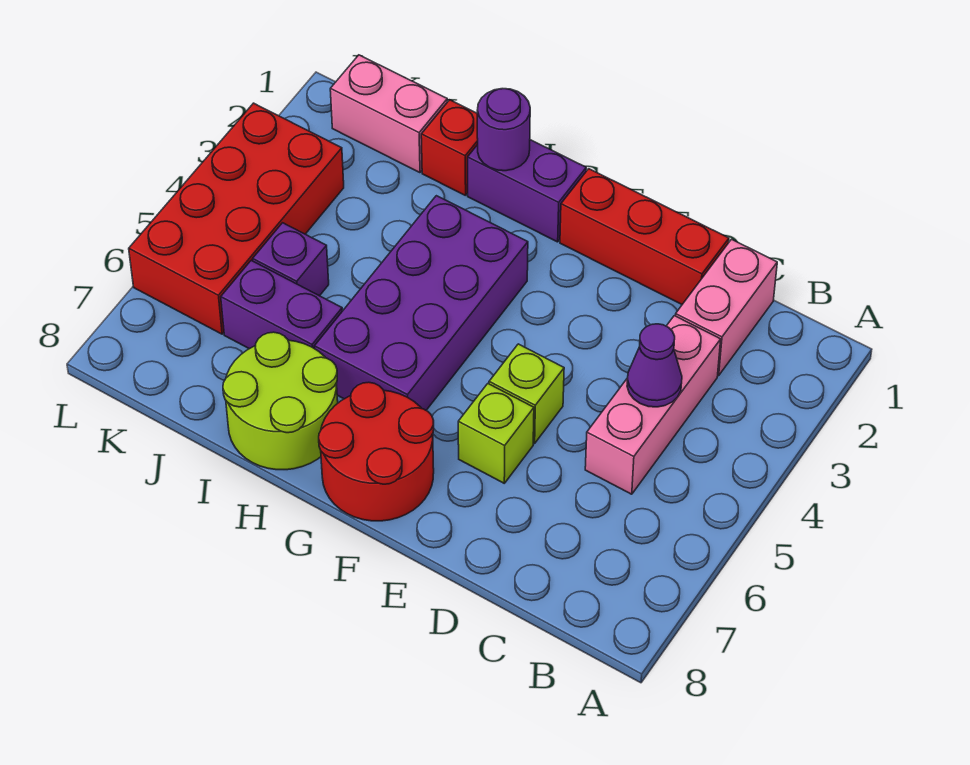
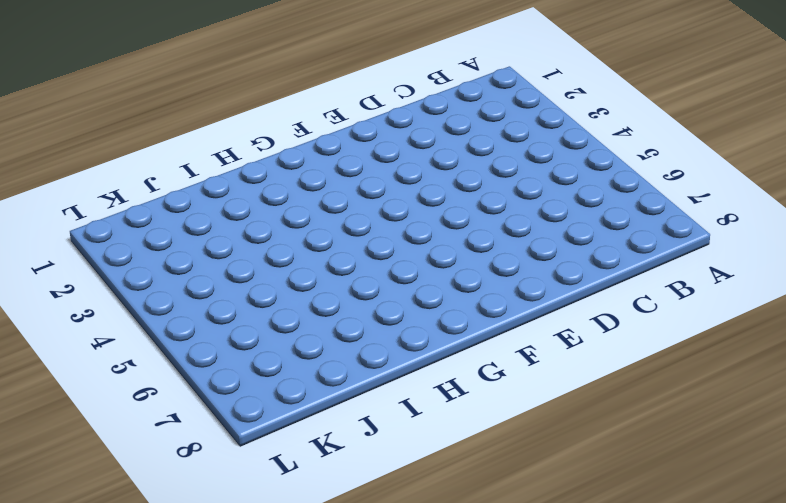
none -> pink brick C1:C2 level 1
none -> pink brick C3:C5 level 1
none -> red brick D1:F1 level 1

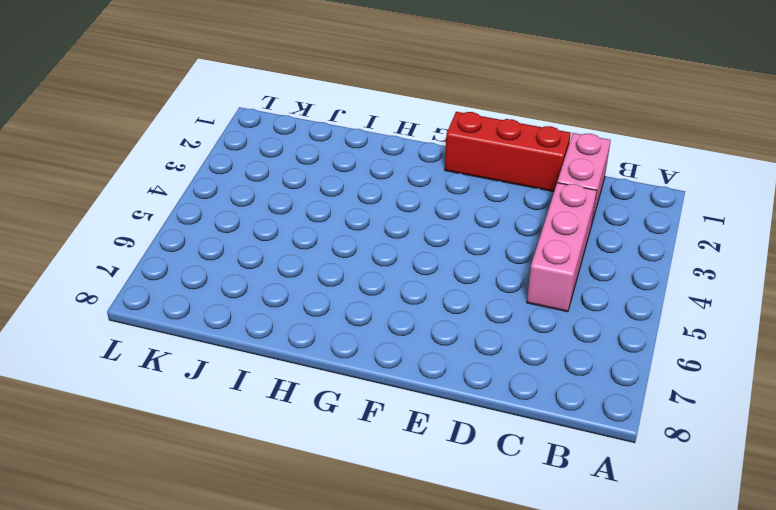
none -> lime brick E5 level 1
none -> lime brick E6 level 1
none -> red round brick F7:G8 level 1

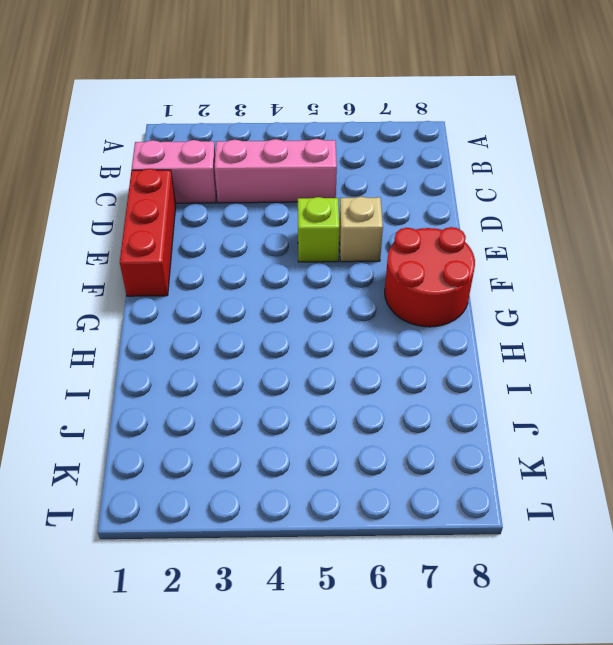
tan brick E6 level 1 -> lime brick E6 level 1
none -> purple brick G1:H1 level 1
none -> purple brick G3:H6 level 1
none -> lime round brick H7:I8 level 1

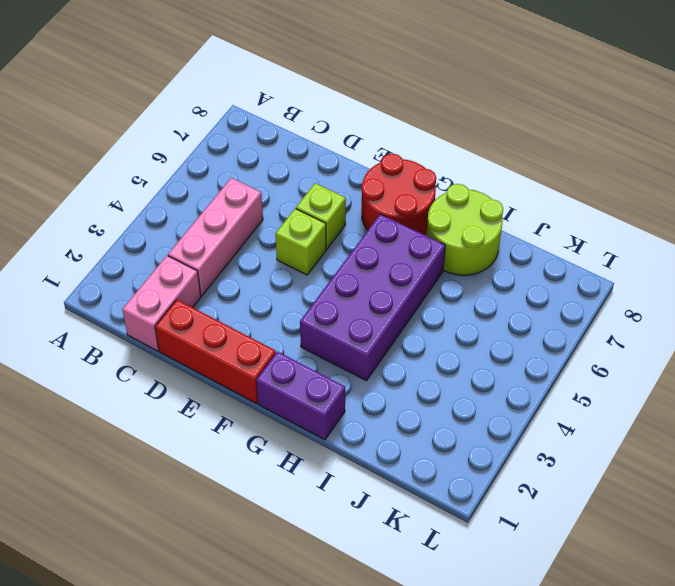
none -> red brick I1 level 1
none -> purple brick I6:J6 level 1
none -> pink brick J1:K1 level 1

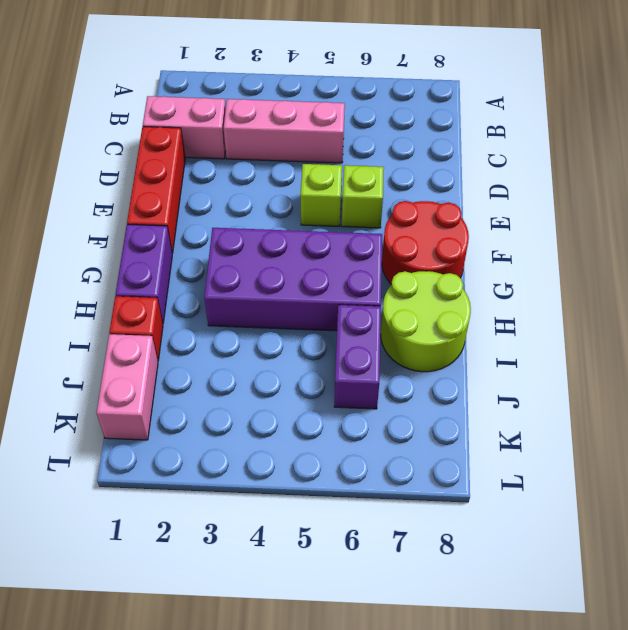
none -> purple brick J5 level 1
none -> red brick K3:L6 level 1
none -> purple cone C4 level 2

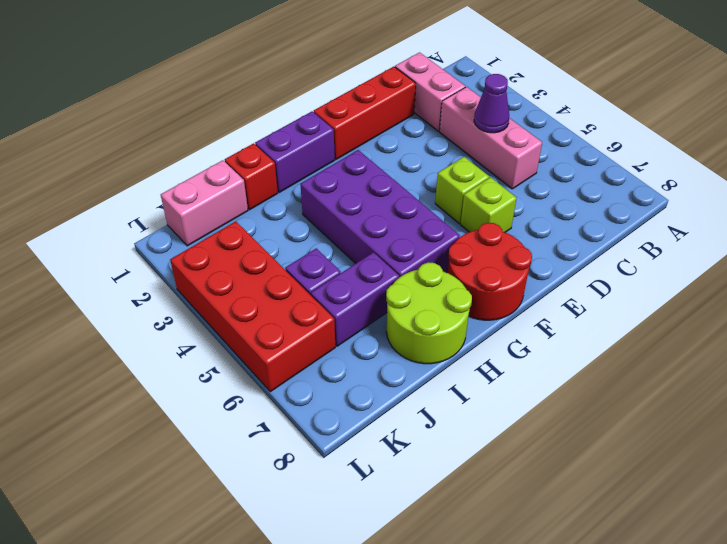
none -> purple round brick H1 level 2

